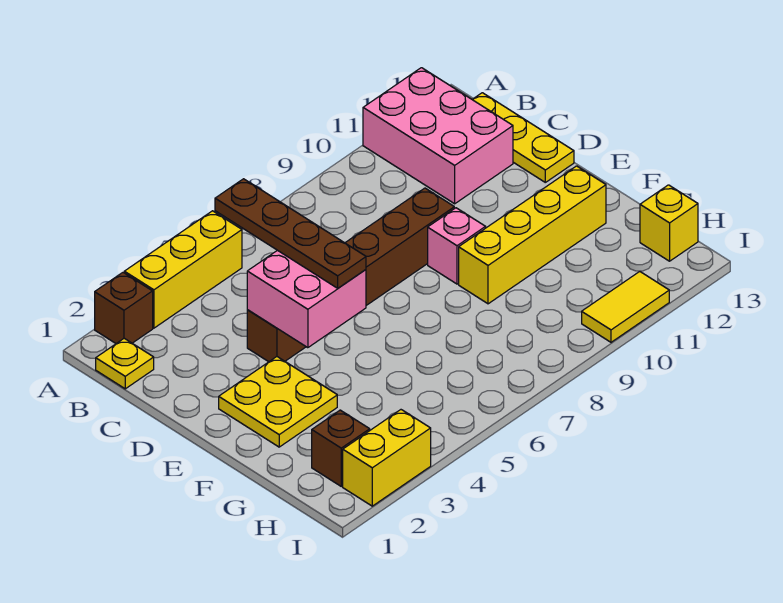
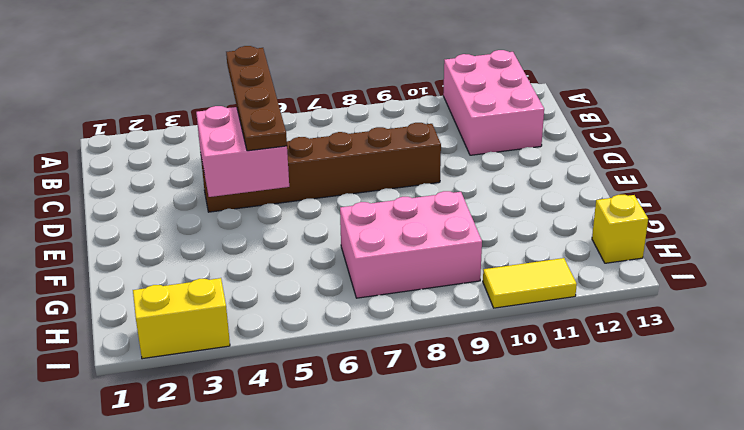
pink brick G7:H9 level 1 -> none
none -> brown brick A2 level 1
none -> yellow brick A3:A5 level 1
none -> yellow plate B1 level 1

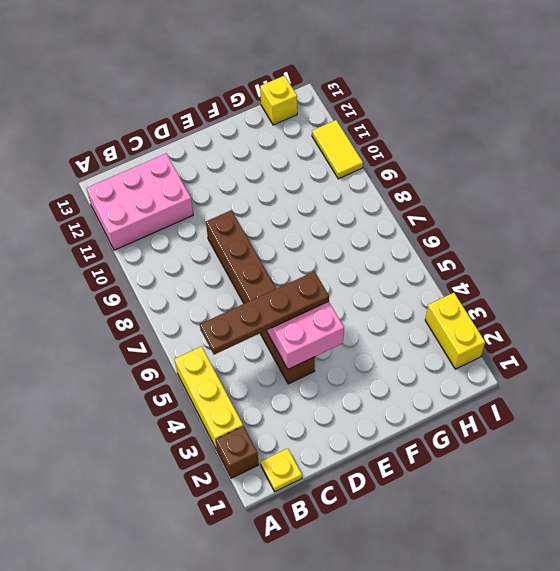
none -> yellow plate B13:D13 level 1
none -> yellow plate E2:F3 level 1
none -> pink brick E9 level 1

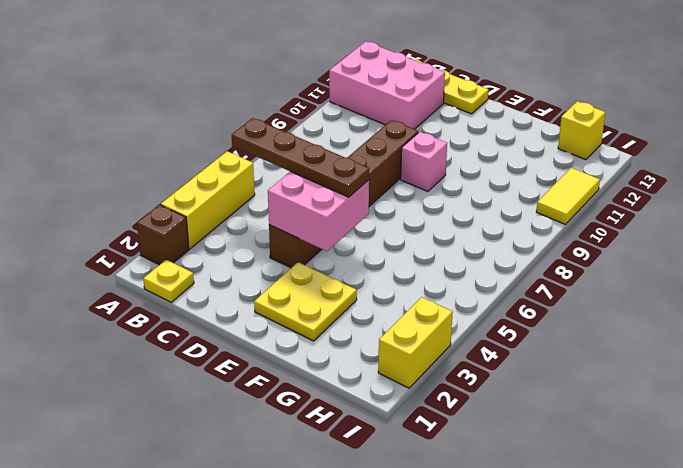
none -> yellow brick F9:F12 level 1
none -> brown brick H2 level 1

